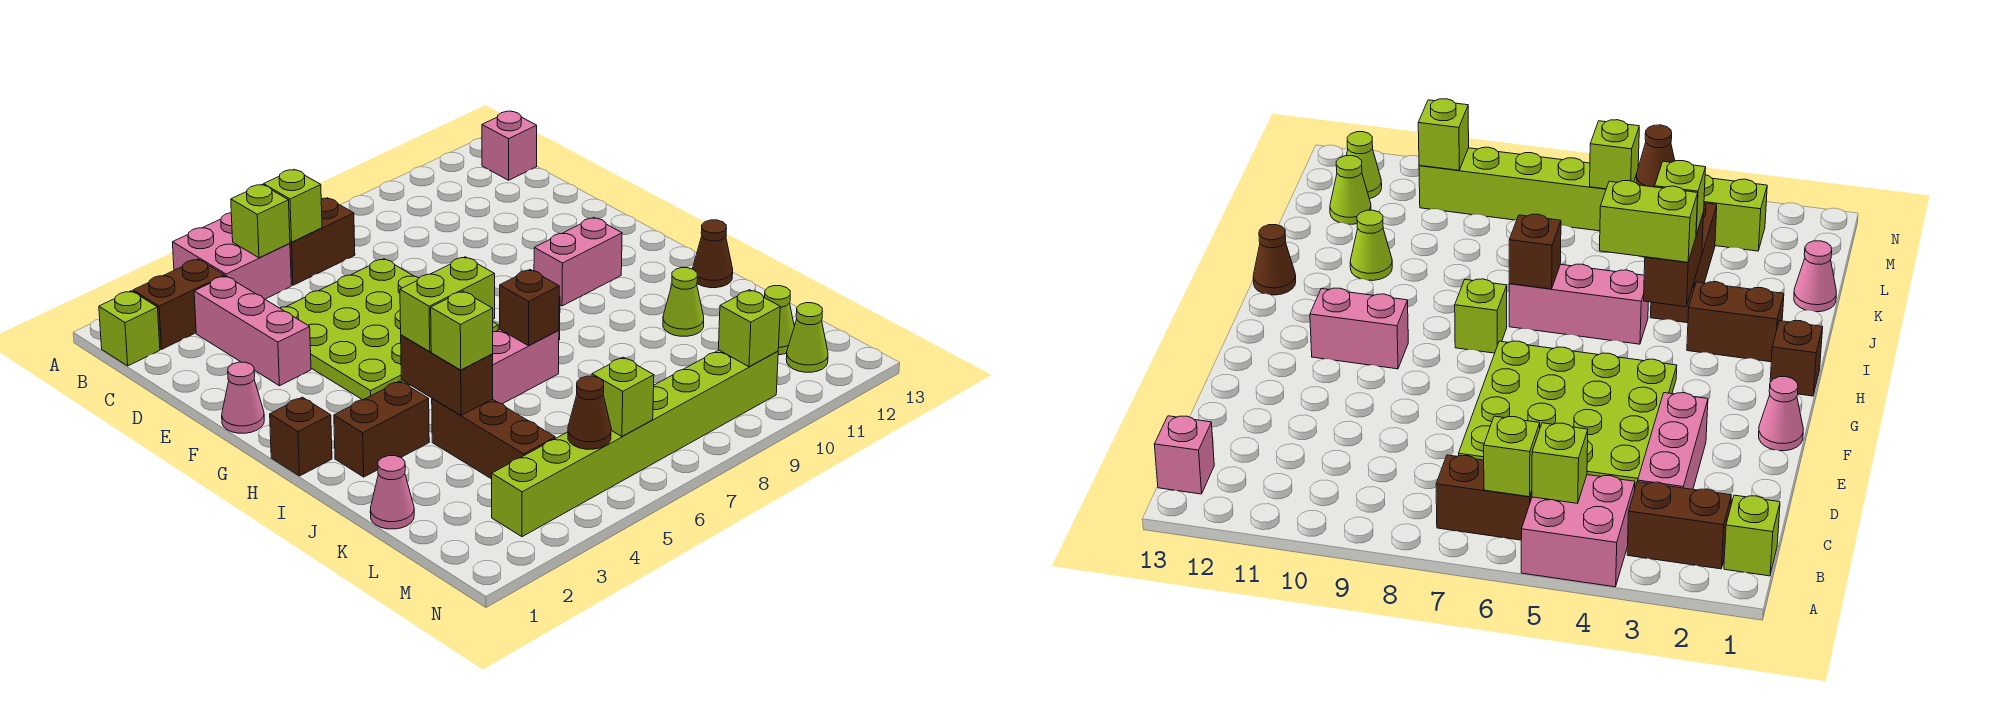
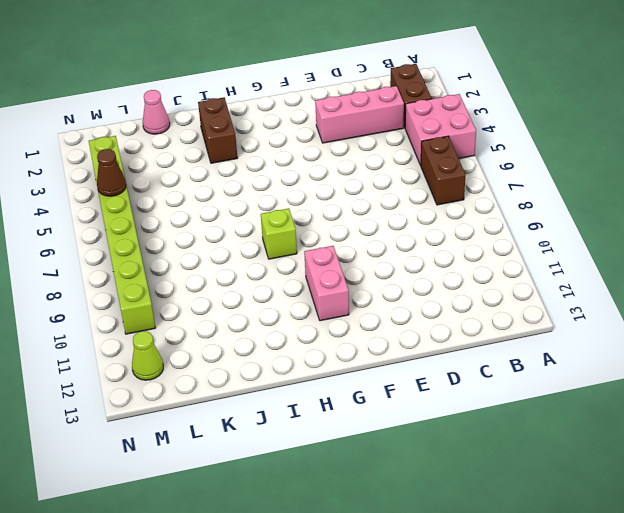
none -> lime brick B1 level 1
none -> pink brick B13 level 1
none -> lime plate D4:G7 level 1

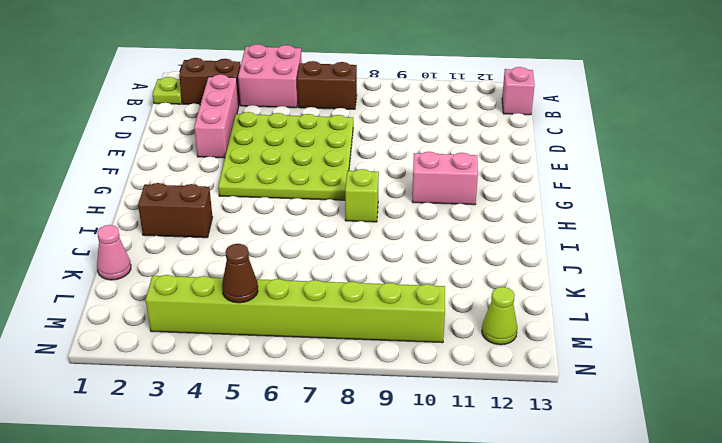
lime plate B1 level 1 -> lime brick B1 level 1
none -> pink cone F1 level 1
none -> brown brick H1 level 1
none -> pink brick I5:I7 level 1

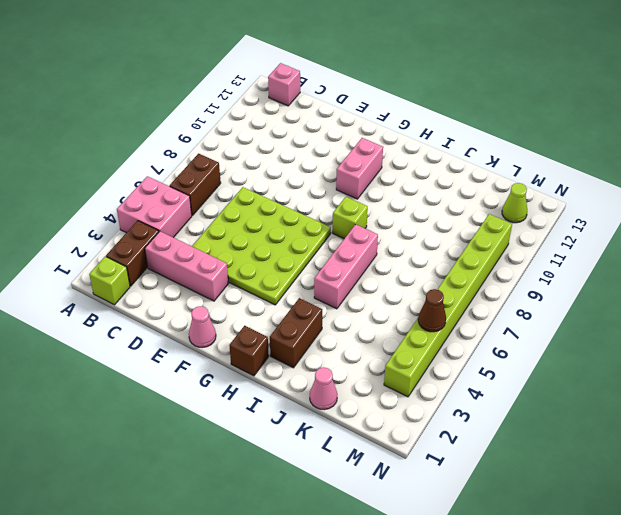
none -> brown cone I13 level 1
none -> brown brick J4:L4 level 1
none -> lime cone J11 level 1

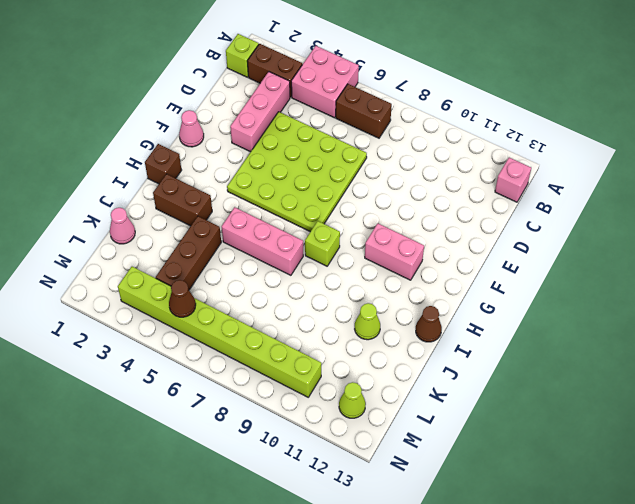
none -> lime cone L12 level 1
none -> lime brick B5 level 2
none -> lime brick B6 level 2

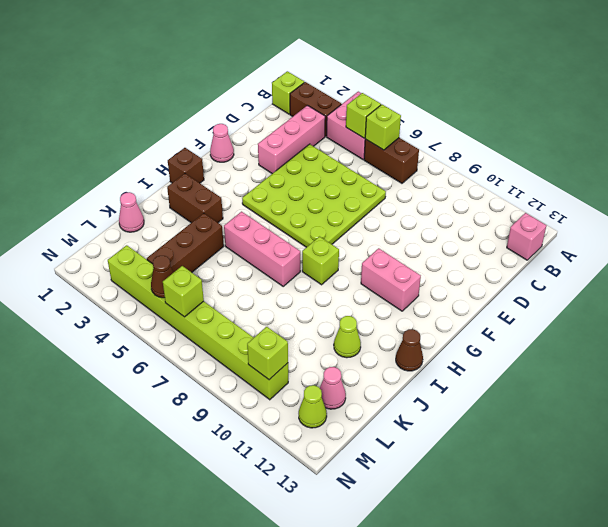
pink cone L12 level 1 -> lime cone L12 level 1
none -> brown brick I4:J4 level 2
none -> brown brick I7 level 2
none -> lime brick I4:I5 level 3

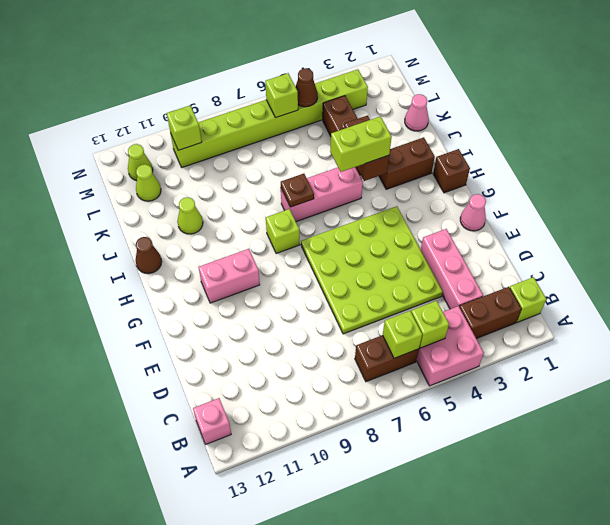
brown plate I7 level 2 -> brown brick I7 level 2
none -> lime brick J4 level 3

